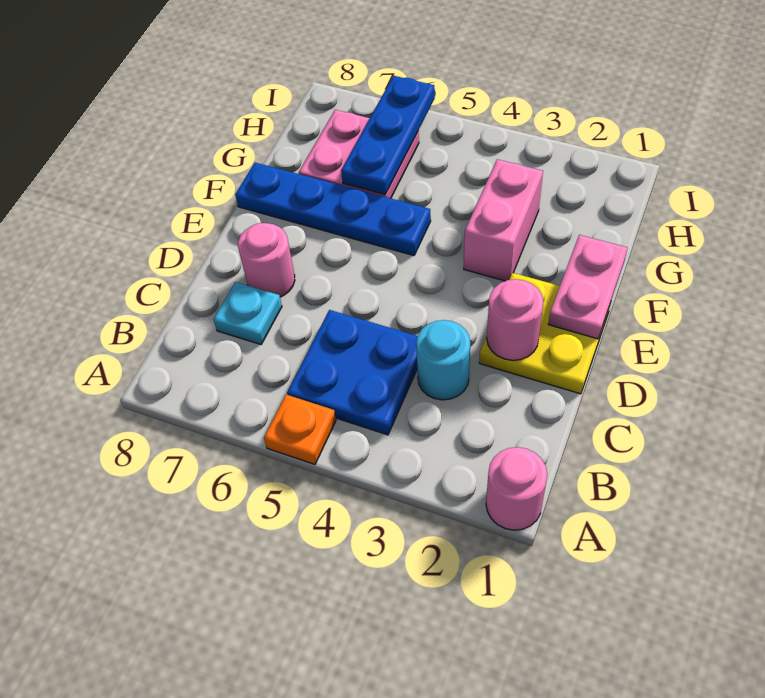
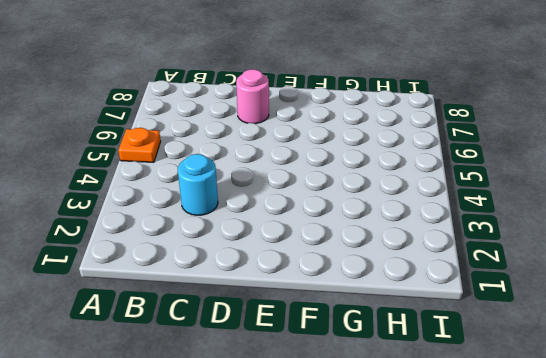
none -> pink round brick A1 level 1
none -> blue plate B4:C5 level 1
none -> cyan plate C7 level 1

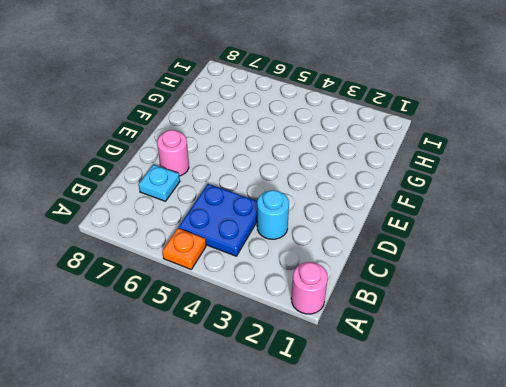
none -> yellow plate D1:E2 level 1
none -> pink brick F3:G3 level 1
none -> blue plate F5:F8 level 1

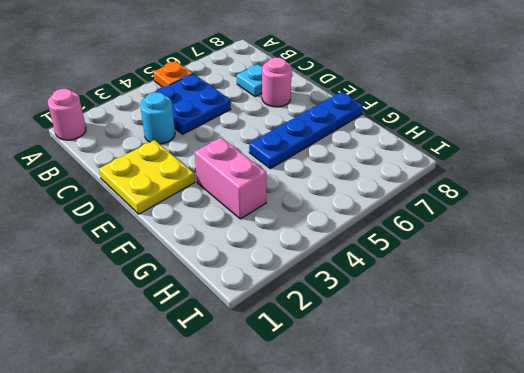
none -> pink plate G6:H7 level 1
none -> pink round brick D2 level 2
none -> pink plate E1:F1 level 2

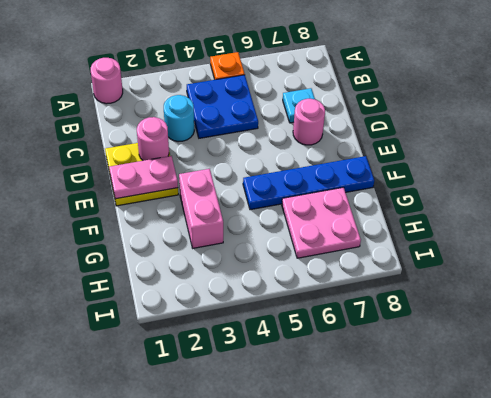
pink plate E1:E2 level 2 -> pink plate E1:F1 level 2
none -> blue plate G6:I6 level 2

